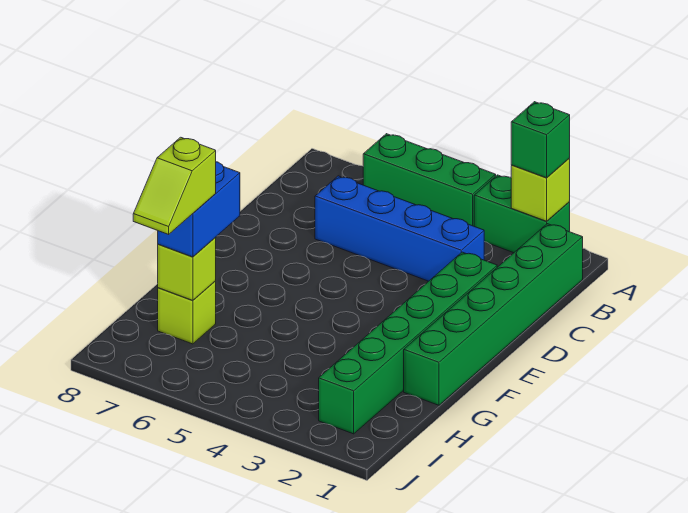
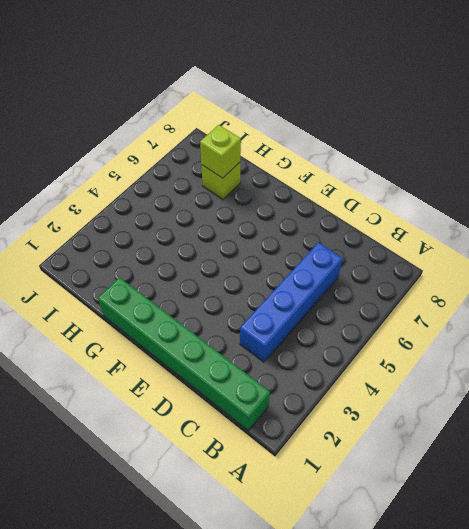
none -> green brick A2:A3 level 1
none -> green brick A4:A6 level 1

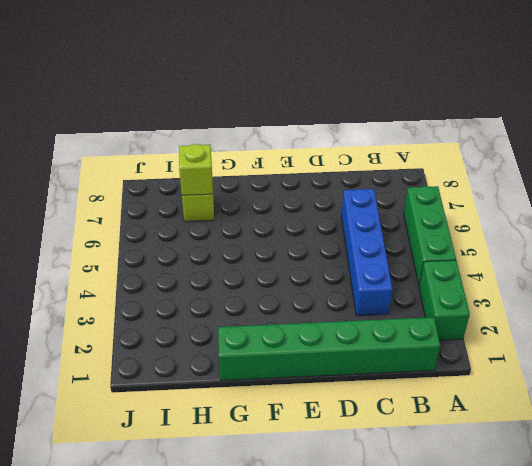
none -> green brick D2:I2 level 1
none -> lime brick A2 level 2

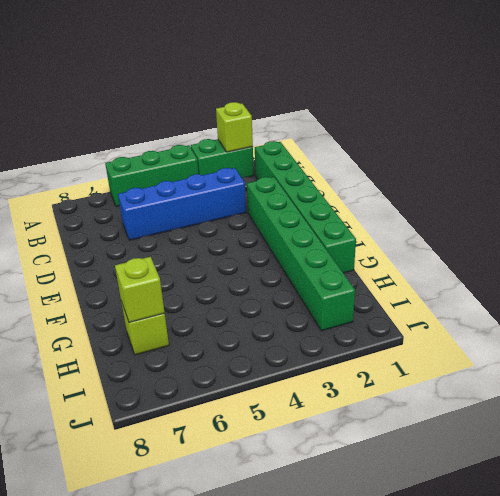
none -> green brick A2 level 3
none -> blue brick G7:H7 level 3

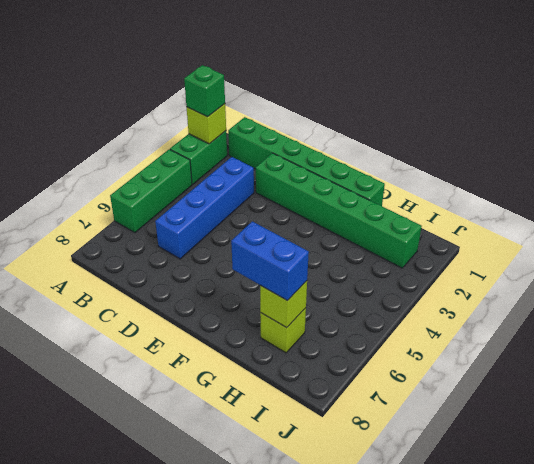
none -> lime slope H7:I7 level 4 top H

